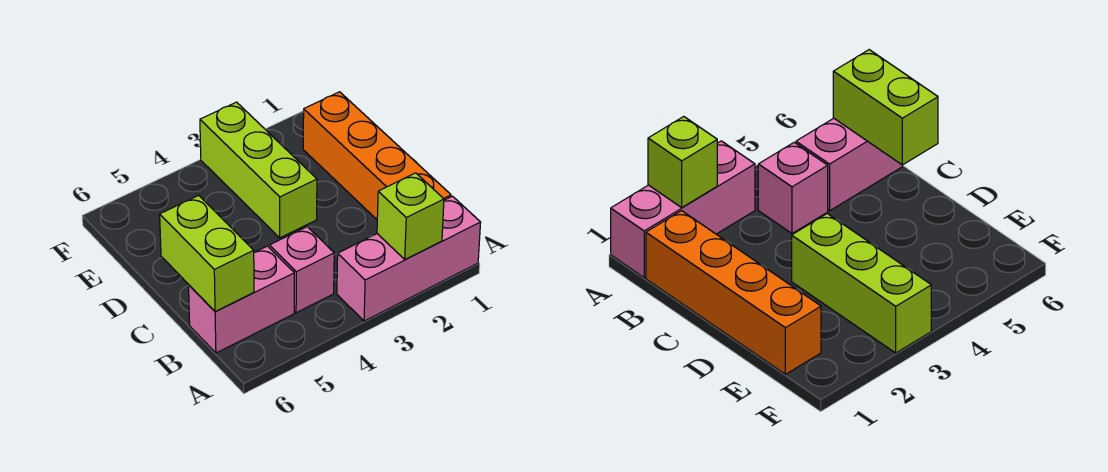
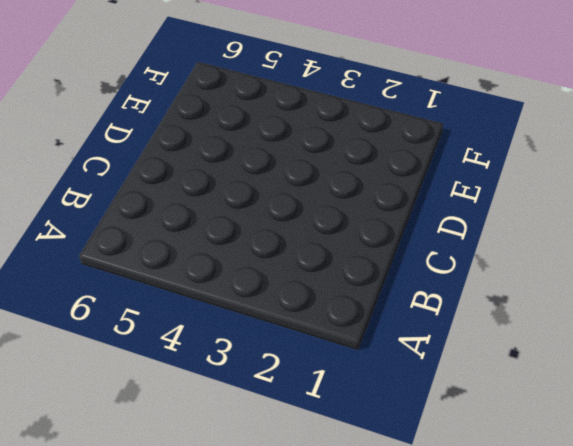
none -> pink brick A1:A3 level 1
none -> orange brick B1:E1 level 1

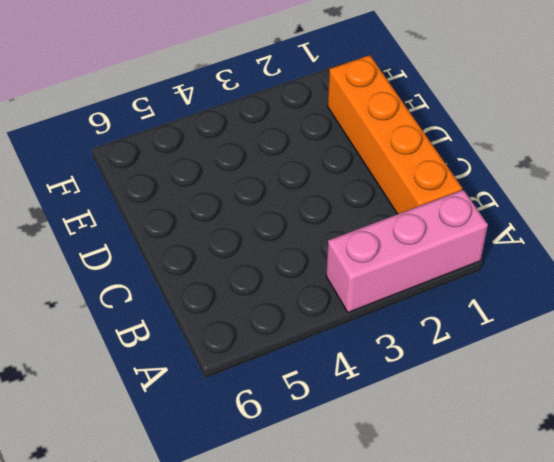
none -> pink brick B4 level 1
none -> pink brick B5:B6 level 1

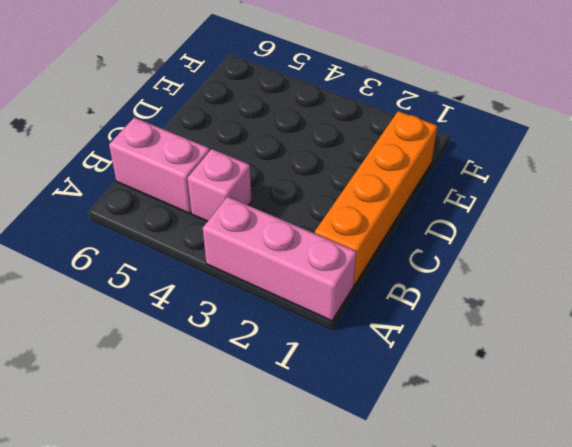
none -> lime brick D3:F3 level 1
none -> lime brick A2 level 2

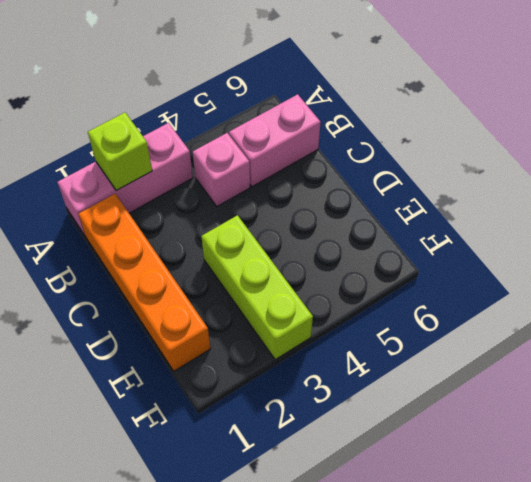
none -> lime brick B6:C6 level 2

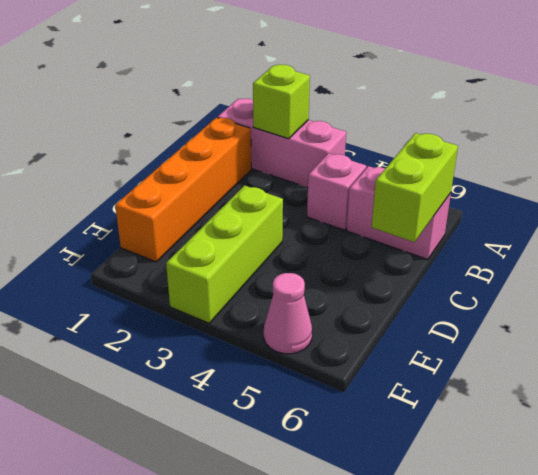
pink cone F5 level 1 -> none

